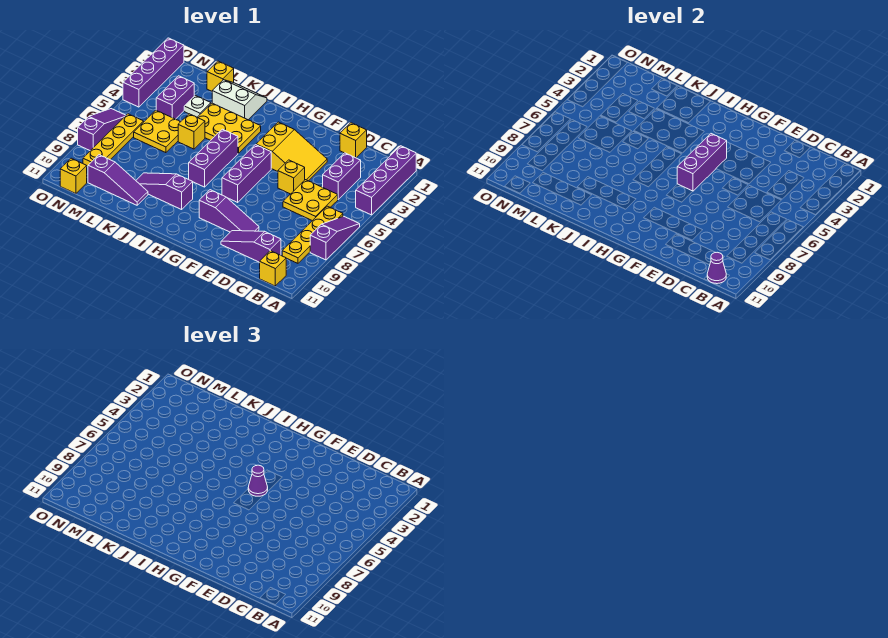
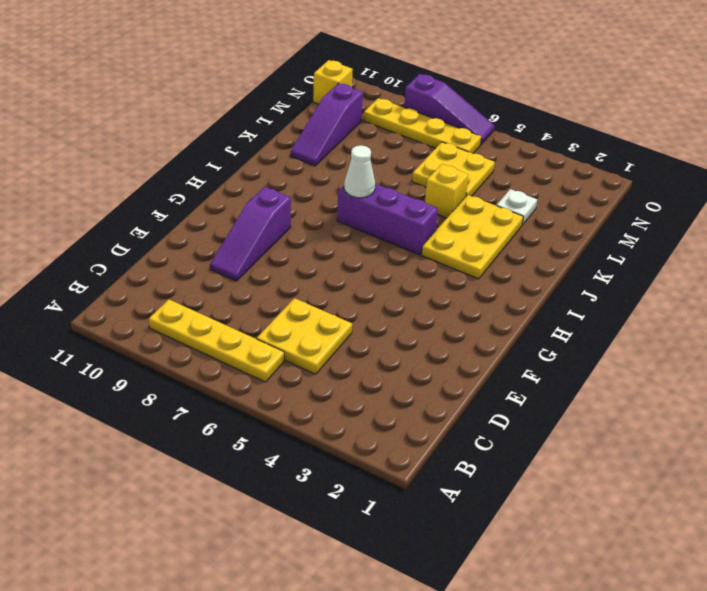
white cone I7 level 2 -> none
none -> purple brick A1:A4 level 1
none -> purple slope A6:A8 level 1 top 8
none -> yellow brick B11 level 1

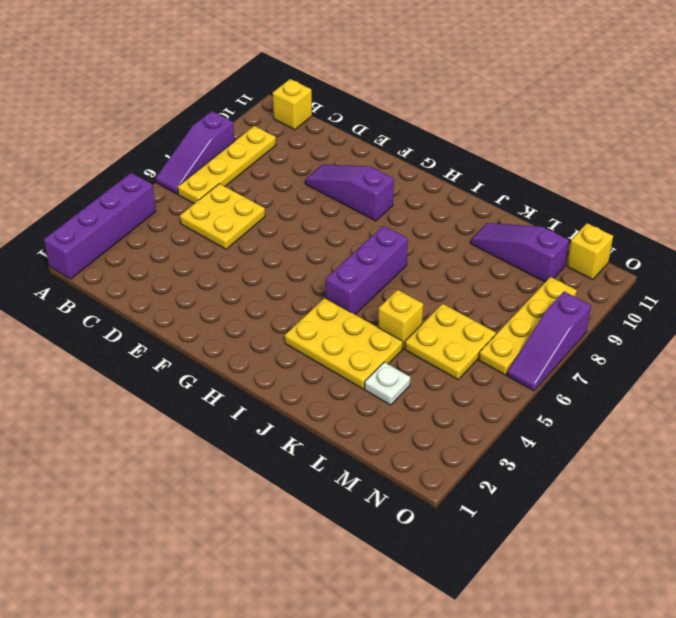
none -> purple brick C3:C4 level 1
none -> purple slope C10:E10 level 1 top C
none -> yellow brick D1 level 1

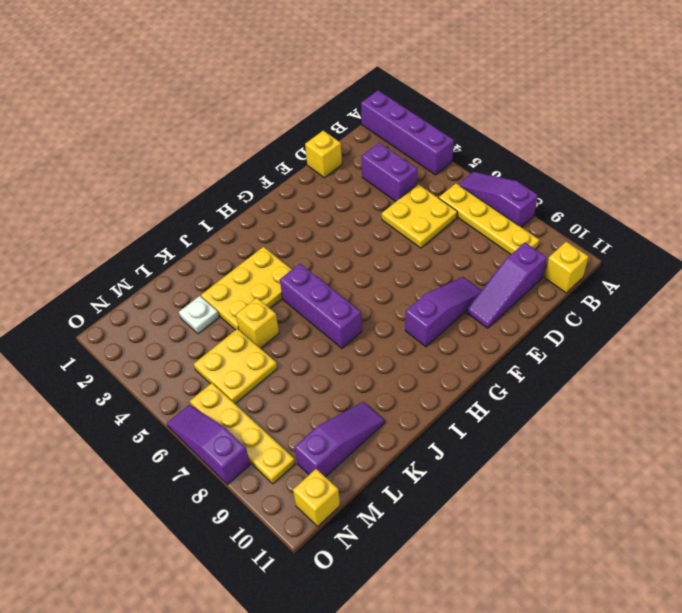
none -> yellow slope E3:G4 level 1 top G
none -> yellow brick E5 level 1
none -> purple brick G5:G7 level 1

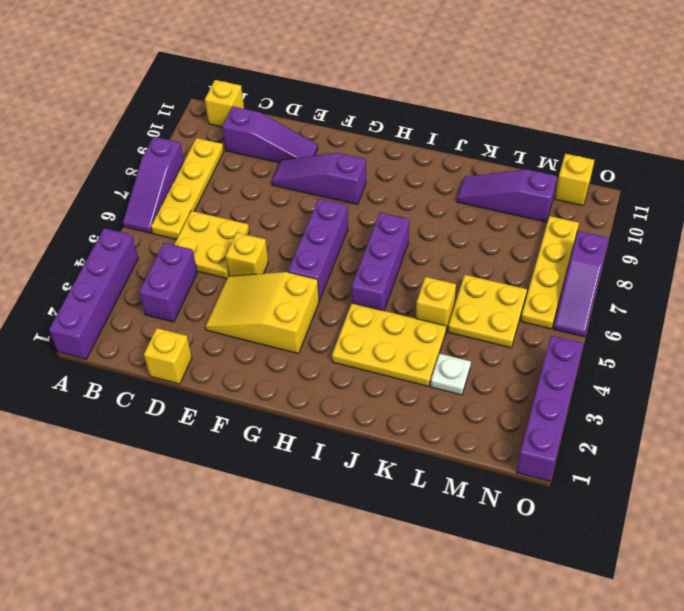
none -> purple slope I9:K9 level 1 top I
none -> white slope J1:K2 level 1 top 2
none -> yellow brick L1 level 1

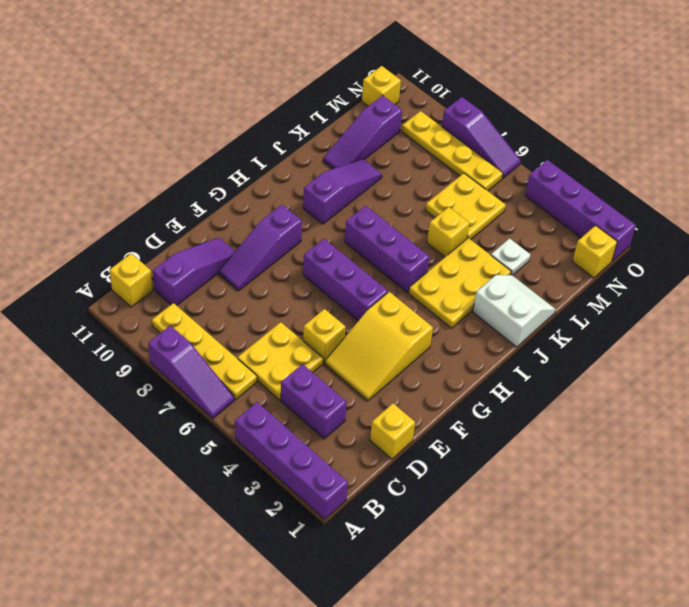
white slope J1:K2 level 1 top J -> white slope J1:K2 level 1 top 2
yellow brick N1 level 1 -> yellow brick L1 level 1
none -> purple brick M3:M4 level 1
none -> purple cone B11 level 2
none -> purple brick G4:G6 level 2

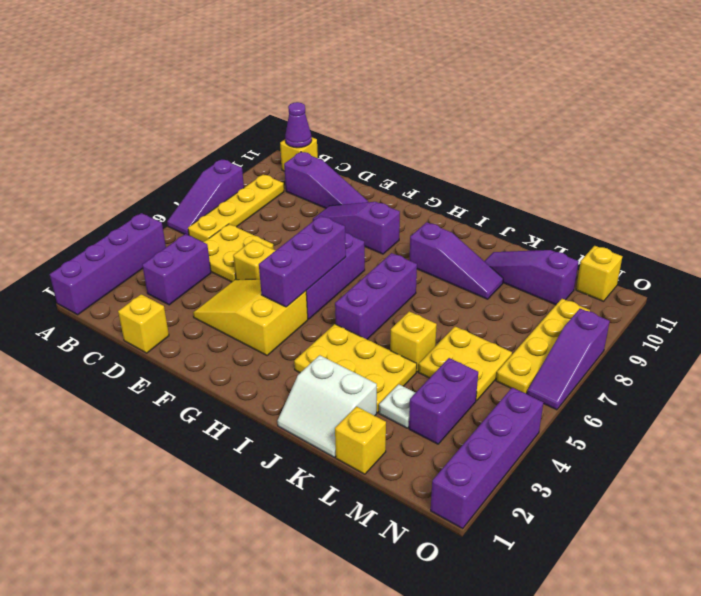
none -> purple cone G5 level 3

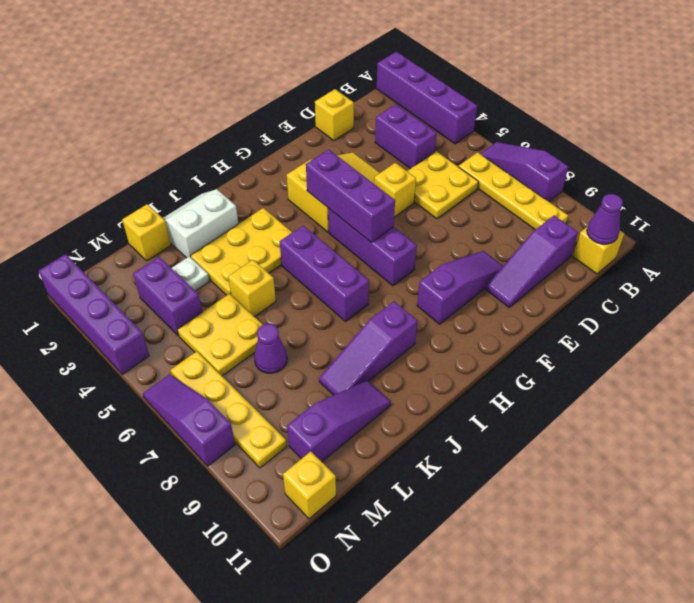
purple cone L7 level 1 -> purple cone G5 level 3

